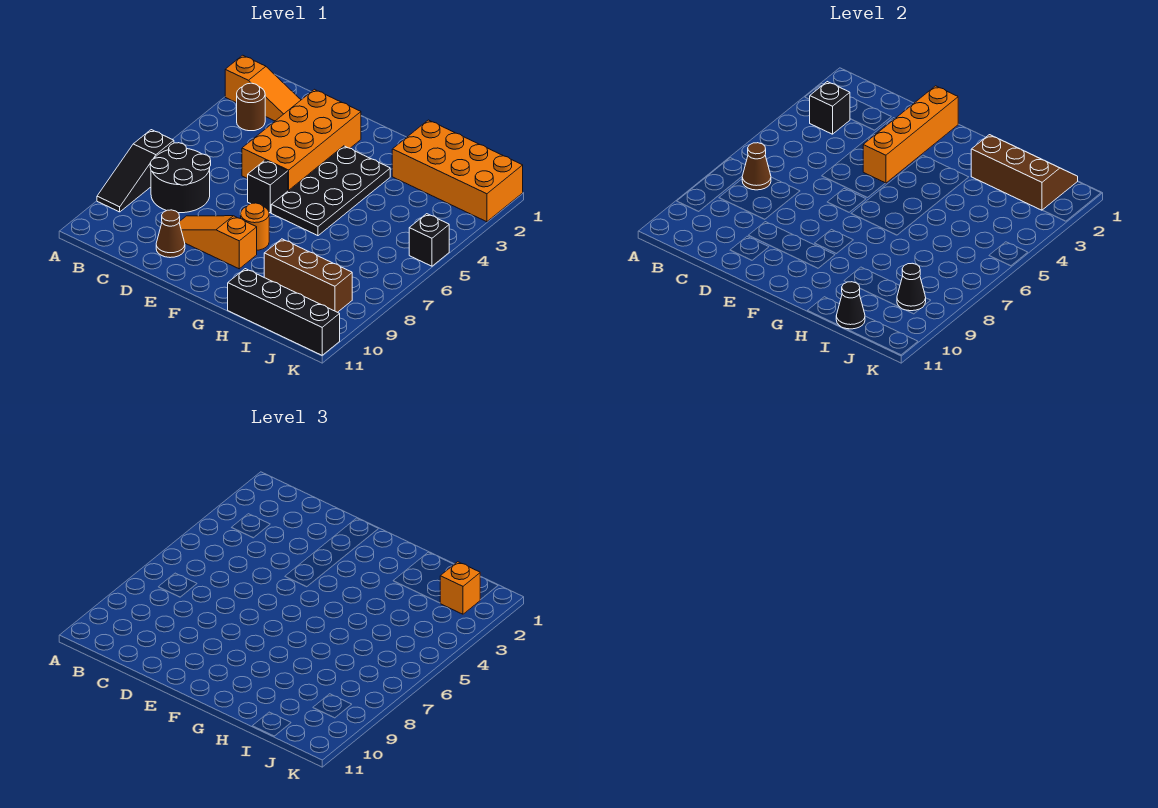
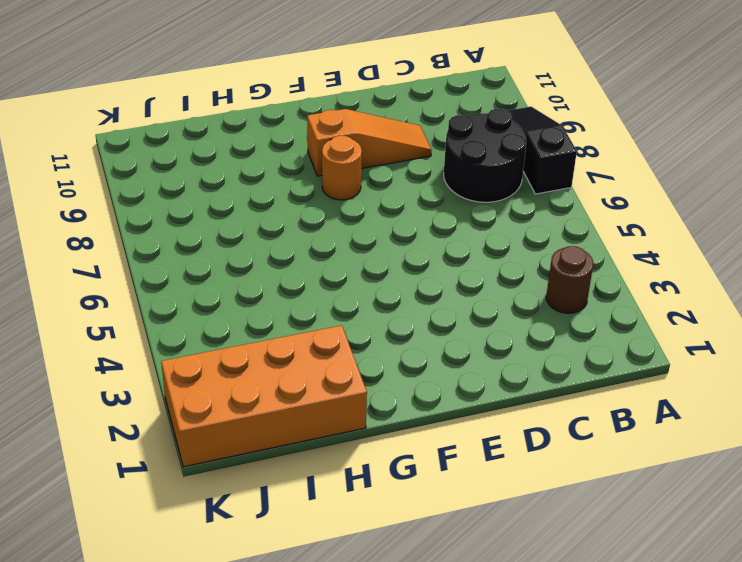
none -> orange slope A2:C2 level 1 top A
none -> orange brick D2:E5 level 1
none -> brown cone D10 level 1

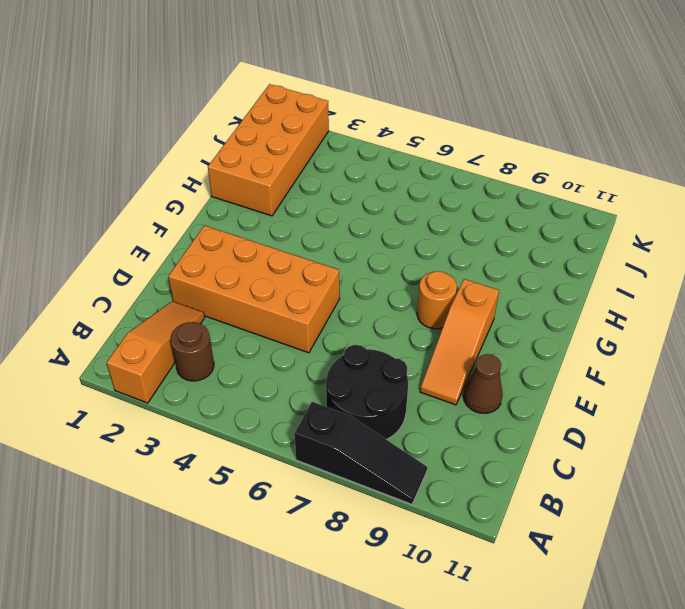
none -> black brick E6 level 1
none -> black plate F3:G6 level 1
none -> brown brick H9:J9 level 1

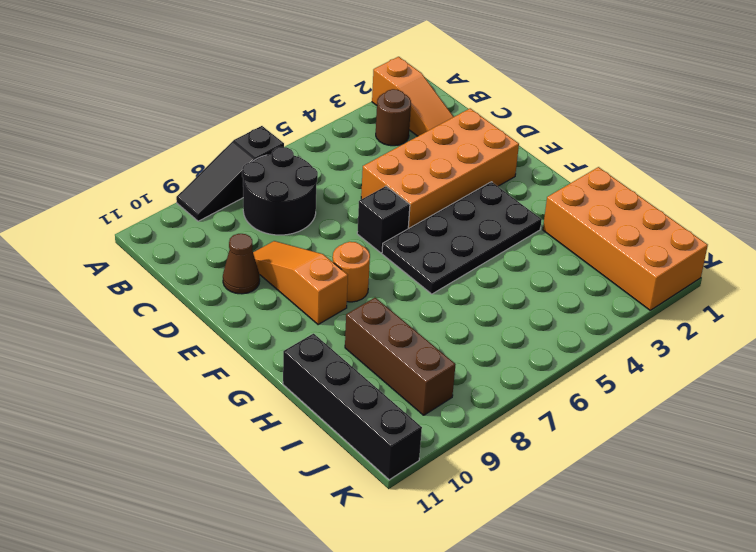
none -> black brick K5 level 1
none -> black brick B3 level 2
none -> brown cone B7 level 2

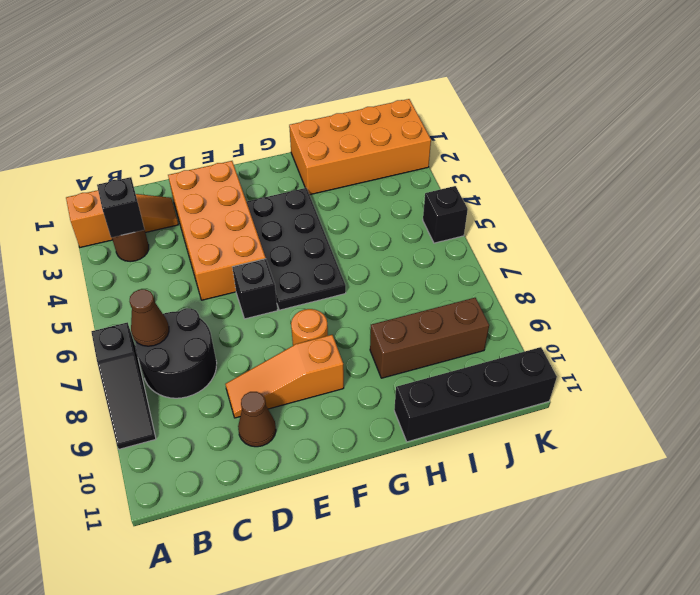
none -> orange brick E1:E4 level 2
none -> brown slope H1:J2 level 2 top 2
none -> black cone I11 level 2

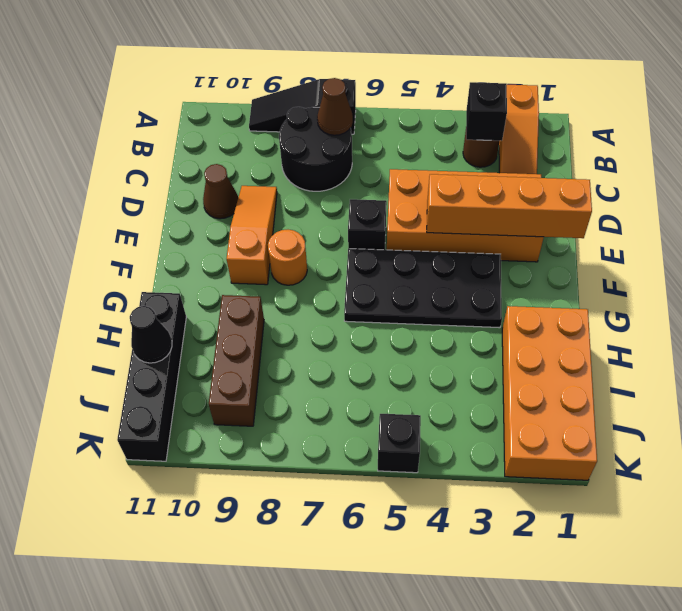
none -> brown slope H1:J2 level 2 top 2
none -> black cone J9 level 2
none -> orange brick J2 level 3

